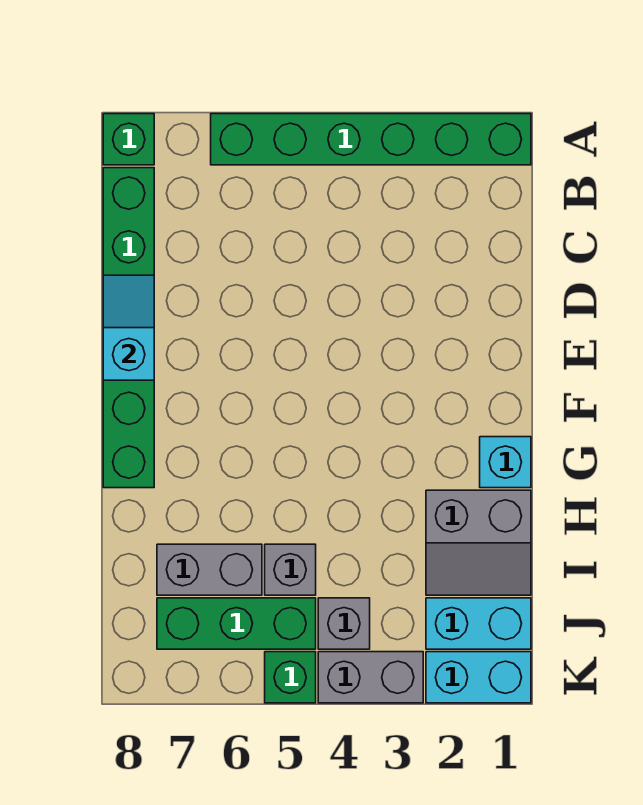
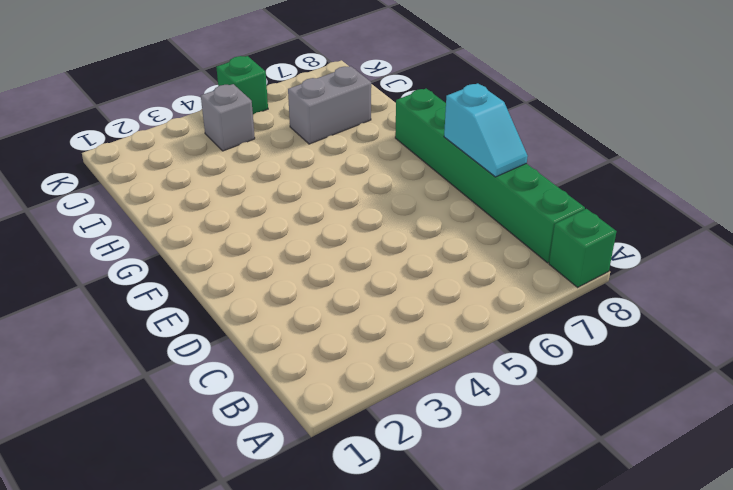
none -> green brick A1:A6 level 1
none -> cyan brick G1 level 1
none -> grey slope H1:I2 level 1 top H

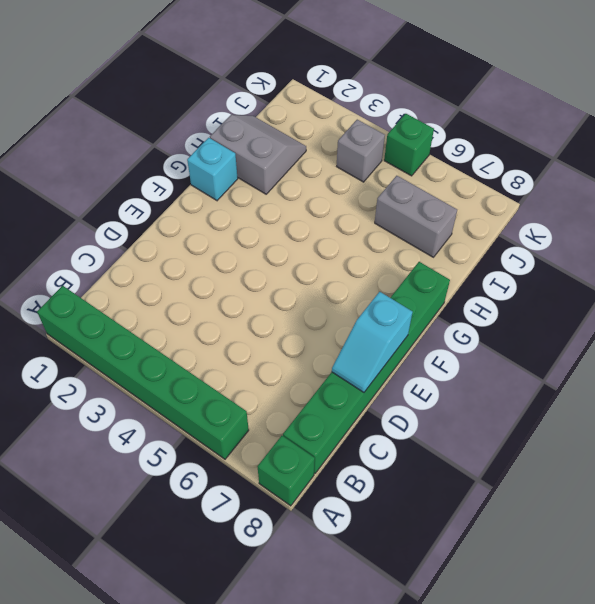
none -> grey brick I5 level 1
none -> cyan brick J1:J2 level 1
none -> green brick J5:J7 level 1

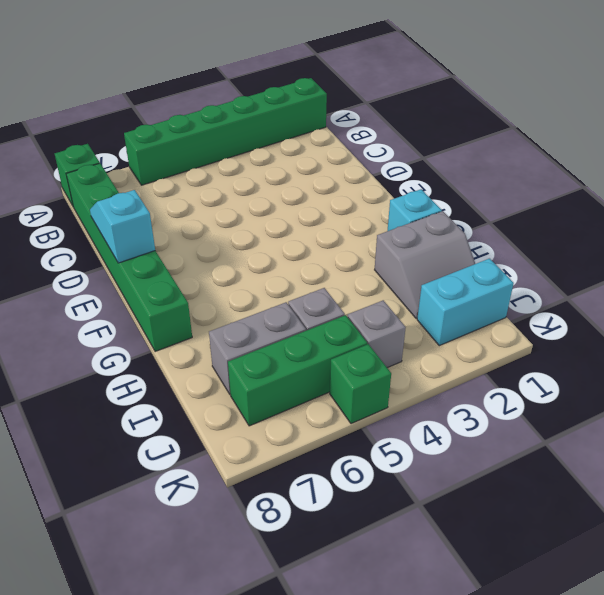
none -> cyan brick K1:K2 level 1
none -> grey brick K3:K4 level 1

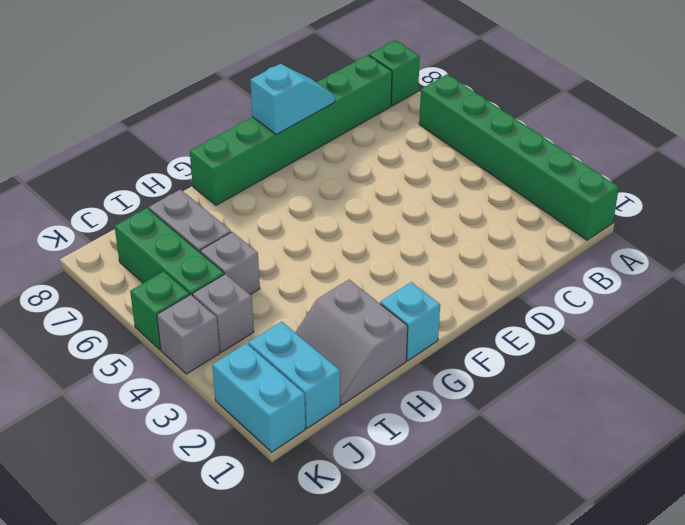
grey brick K4 level 1 -> grey brick K3:K4 level 1

